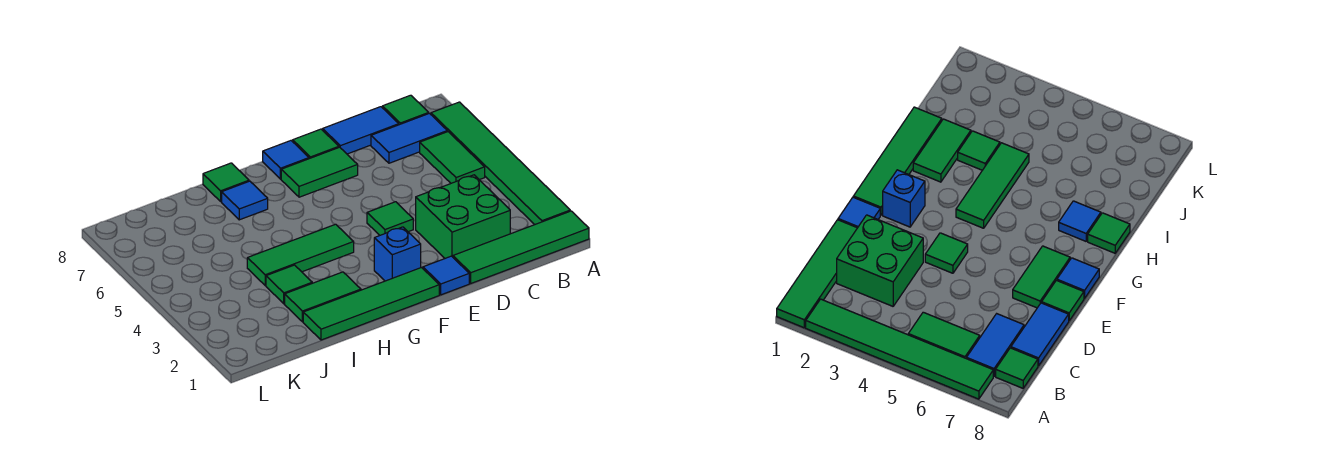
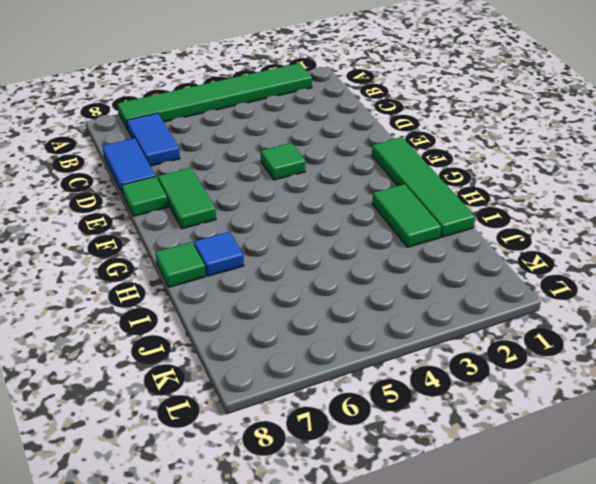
none -> green tile A1:D1 level 1
none -> green tile B5:B6 level 1
none -> green tile B8 level 1

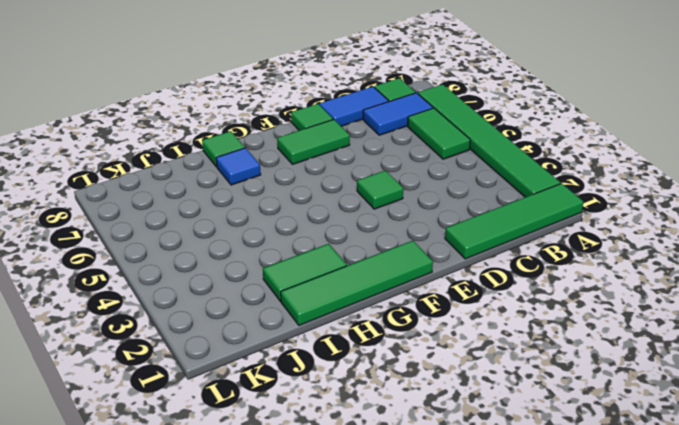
none -> green brick C2:D3 level 1
none -> blue tile E1 level 1
none -> blue brick F2 level 1

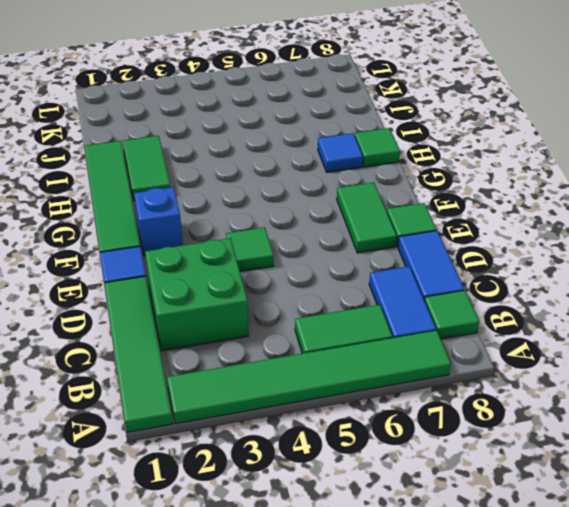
none -> blue tile F8 level 1
none -> green tile G4:I4 level 1
none -> green tile I3 level 1

